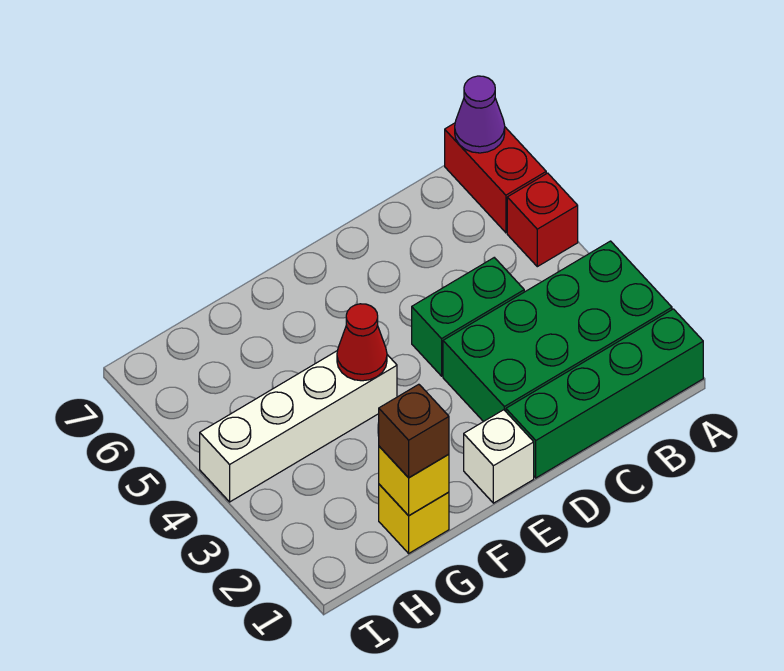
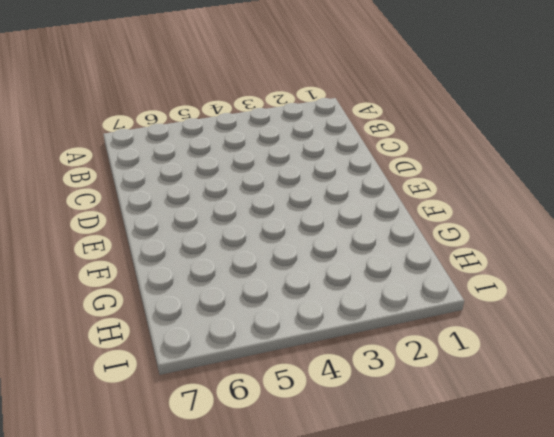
none -> green brick A1:D1 level 1
none -> green brick A2:D3 level 1
none -> red brick A5 level 1

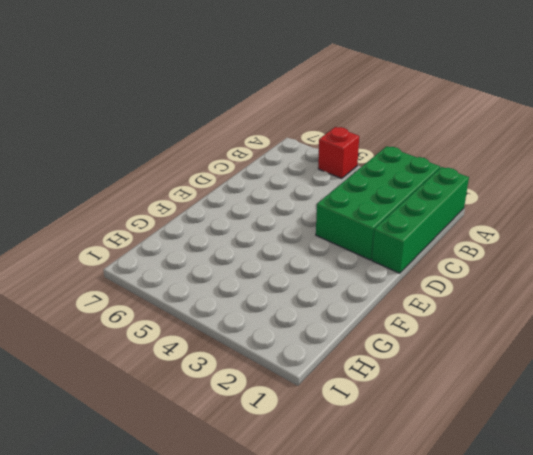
none -> red brick A6:A7 level 1
none -> green brick C4:D4 level 1
none -> white brick E1 level 1

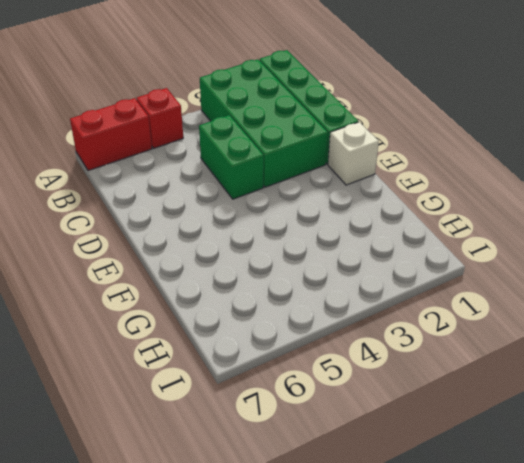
none -> white brick F4:I4 level 1
none -> yellow brick G1 level 1
none -> purple cone A7 level 2

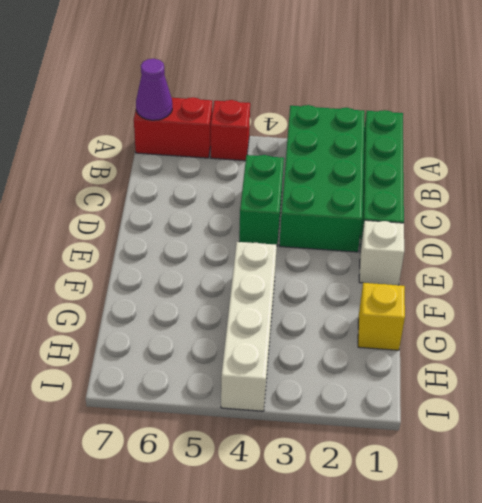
none -> red cone F4 level 2
none -> yellow brick G1 level 2
none -> brown brick G1 level 3

